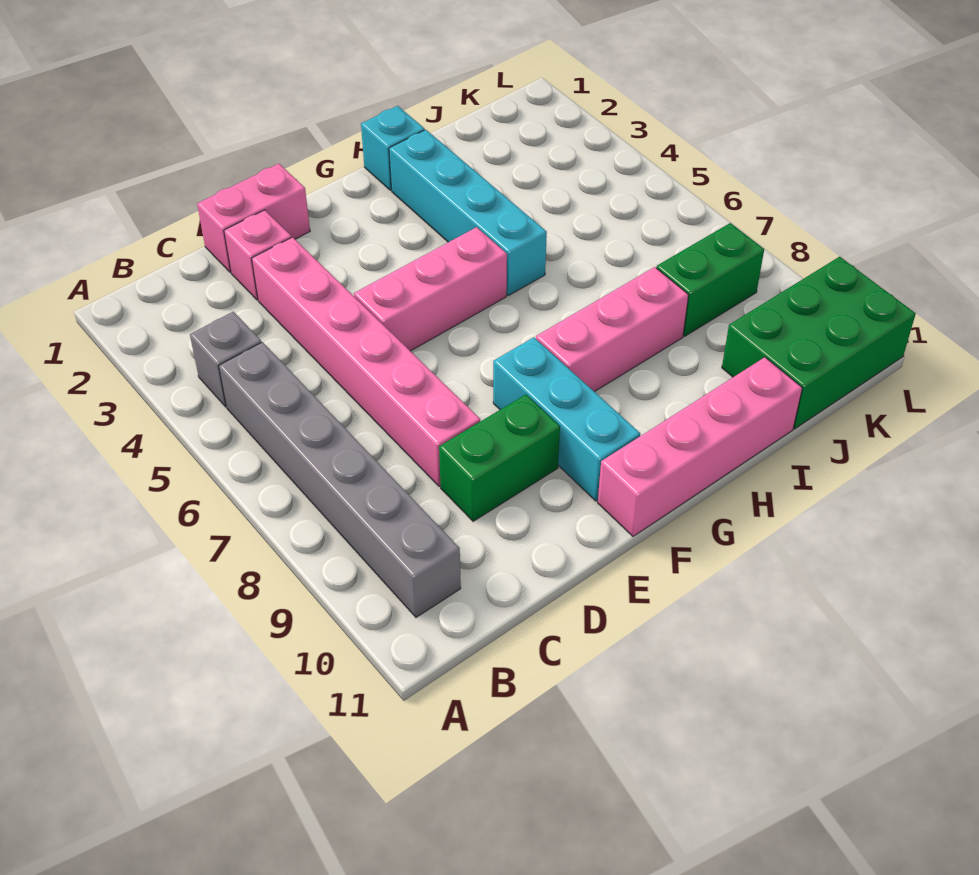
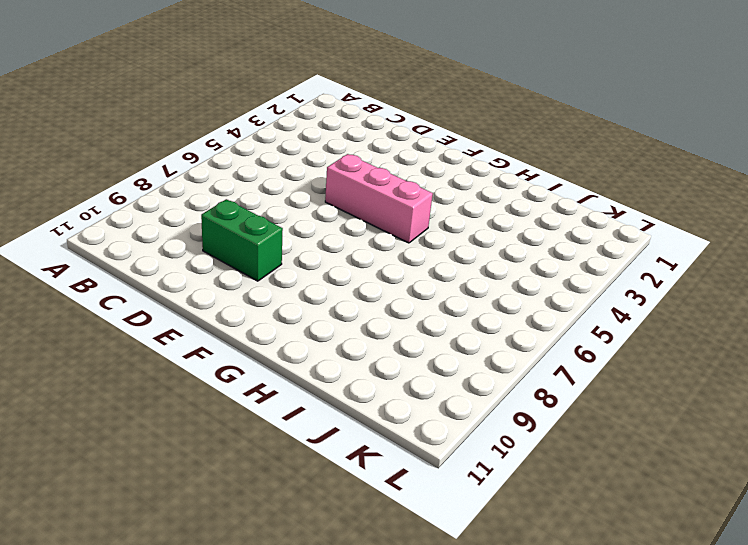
none -> grey brick B4 level 1
none -> grey brick B5:B10 level 1
none -> pink brick D1:E1 level 1

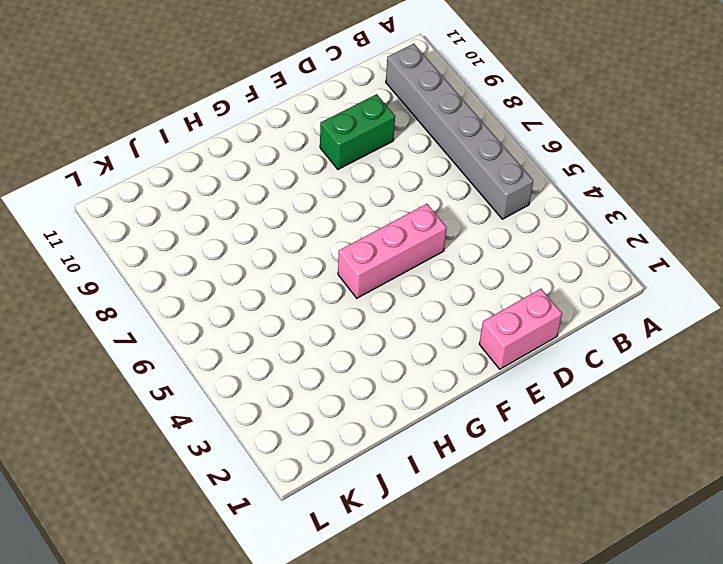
none -> grey brick B4 level 1
none -> pink brick D2 level 1
none -> pink brick D3:D8 level 1

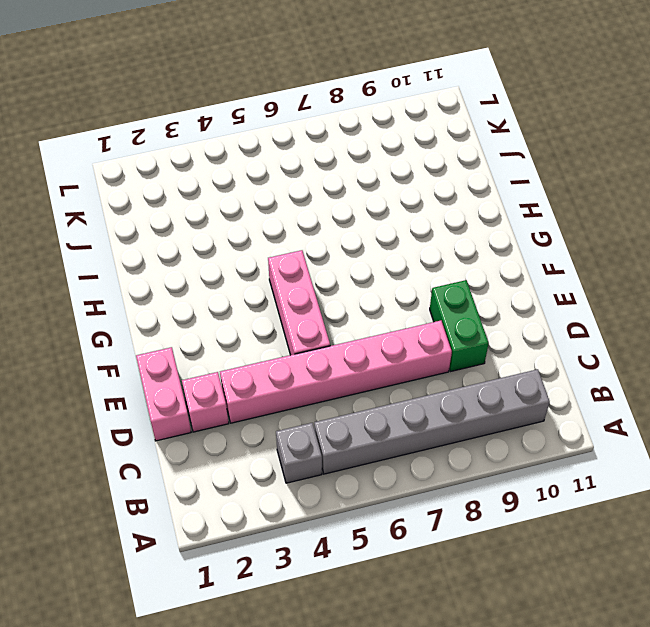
none -> cyan brick F8:F10 level 1
none -> pink brick F11:I11 level 1
none -> pink brick G8:I8 level 1

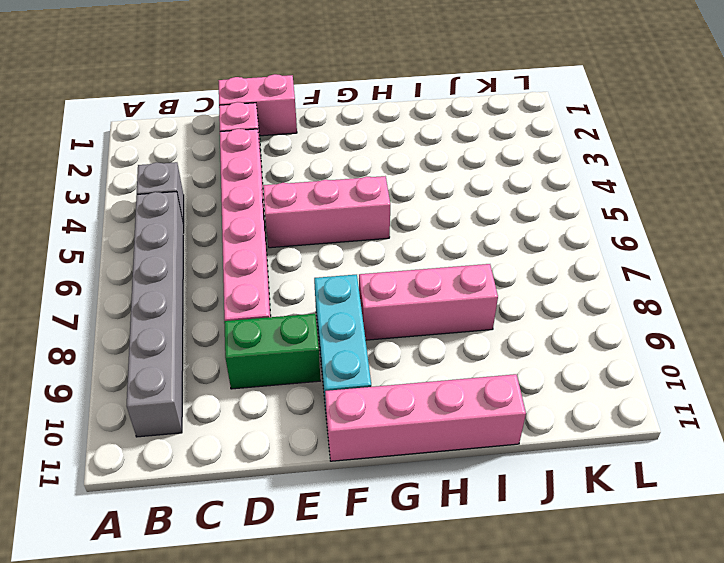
none -> cyan brick H1 level 1
none -> cyan brick H2:H5 level 1
none -> green brick J8:K8 level 1

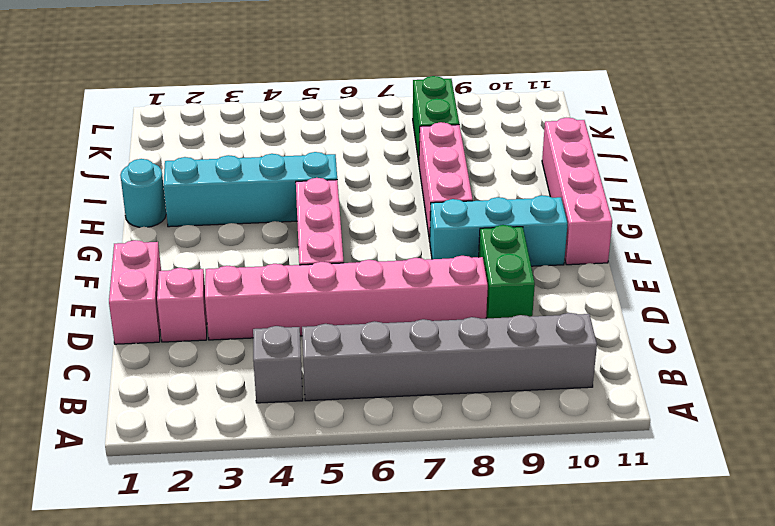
cyan round brick H1 level 1 -> cyan brick H1 level 1
none -> green brick J10:L11 level 1

